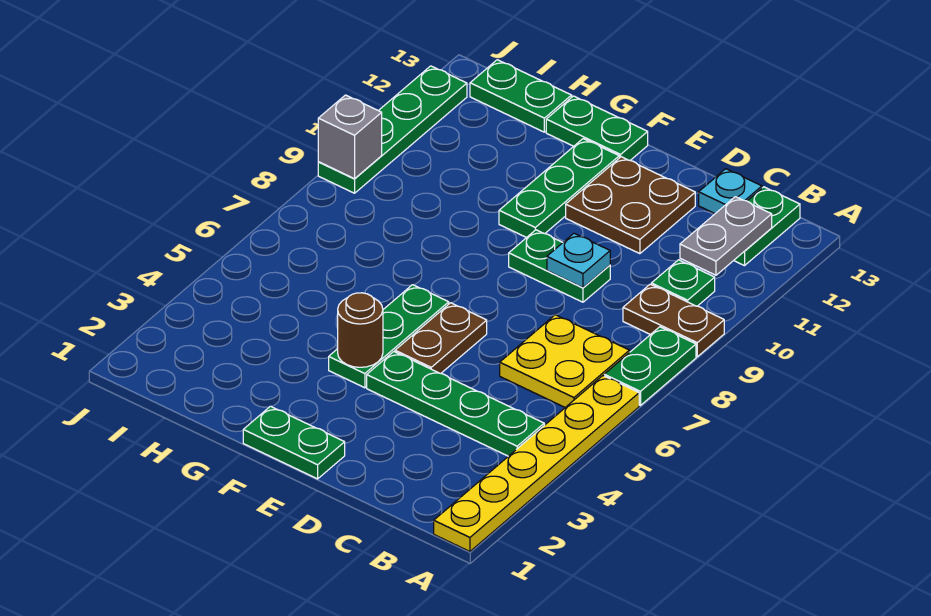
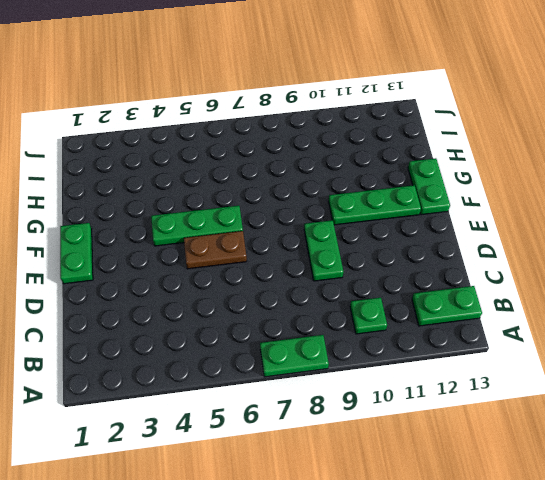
none -> yellow plate A1:A6 level 1
none -> brown plate A9:B9 level 1
none -> green plate B4:E4 level 1

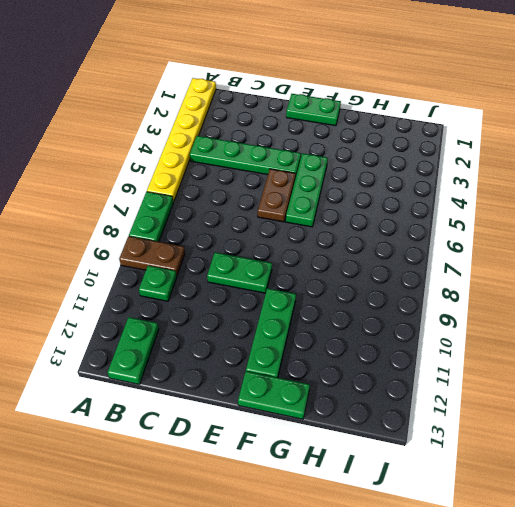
none -> yellow plate B6:C7 level 1
none -> cyan plate C13 level 1
none -> brown plate D11:E12 level 1

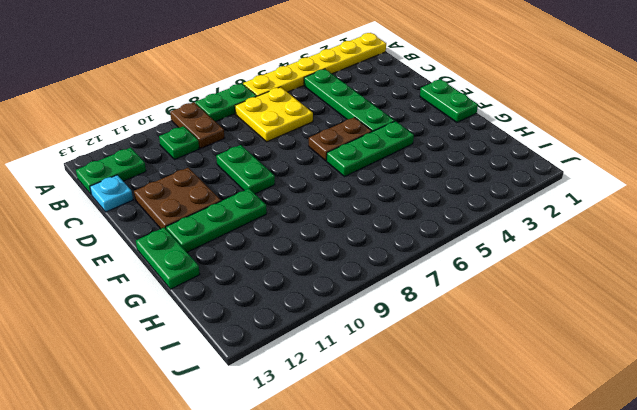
none -> green plate H13:I13 level 1
none -> green plate J9:J12 level 1
none -> grey plate B11:B12 level 2

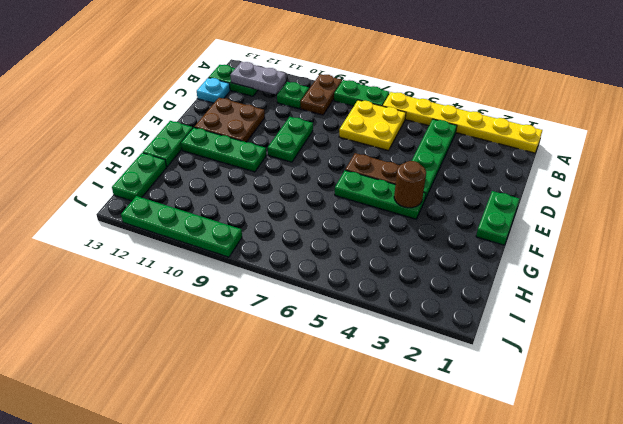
none -> cyan plate D9 level 2
none -> grey brick J9 level 2

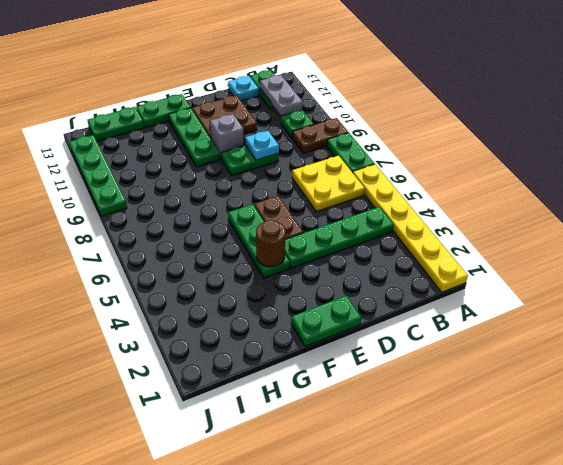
grey brick E10 level 1 -> grey brick J9 level 2

